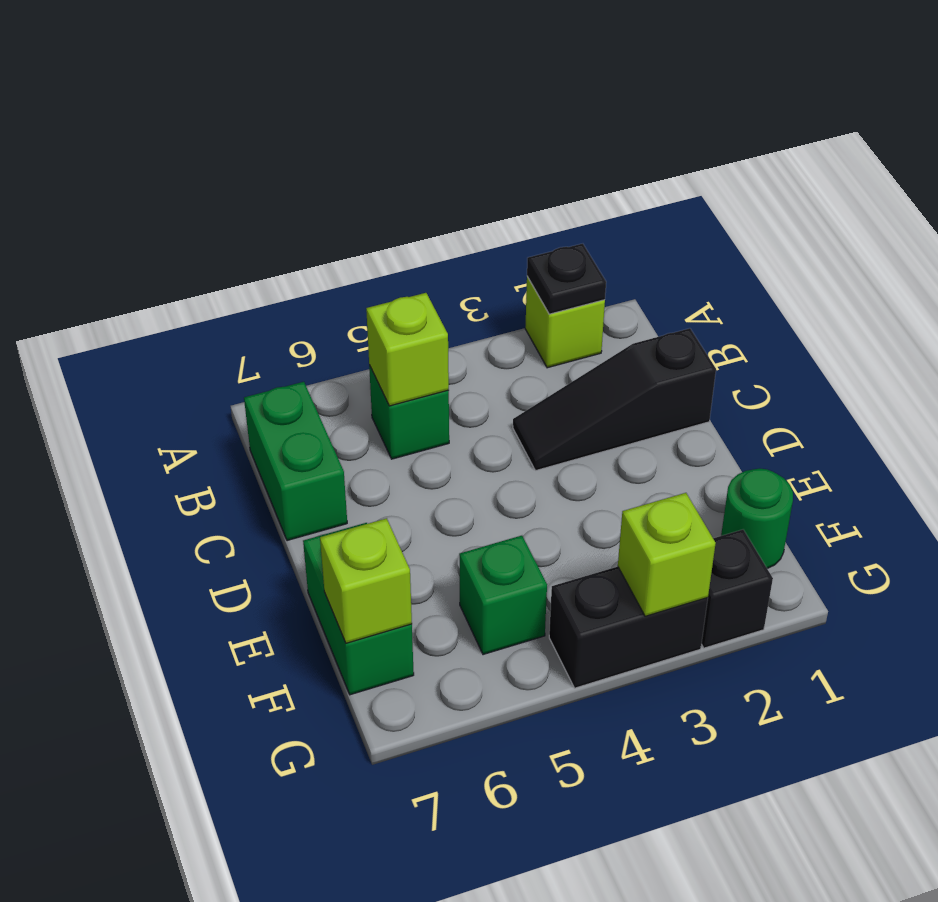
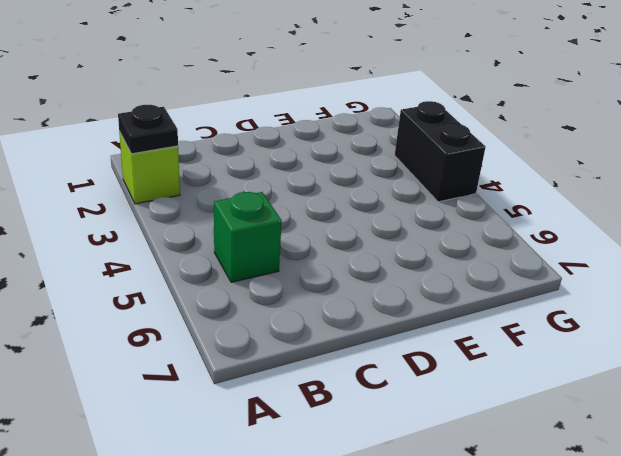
none -> green brick B7:C7 level 1
none -> black slope C1:C3 level 1 top 1
none -> green brick E7:F7 level 1

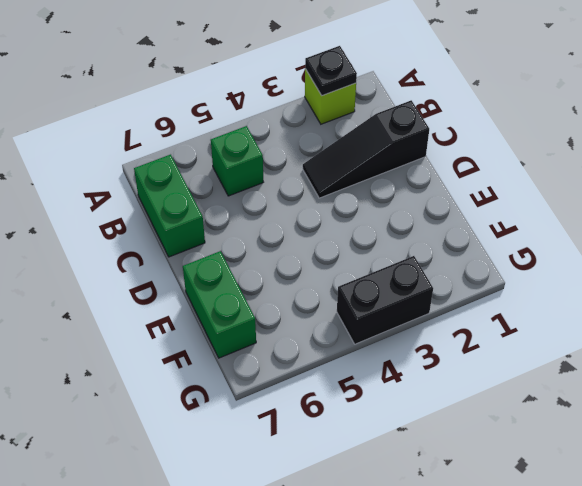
none -> green round brick F1 level 1
none -> green brick F5 level 1
none -> black brick G2 level 1

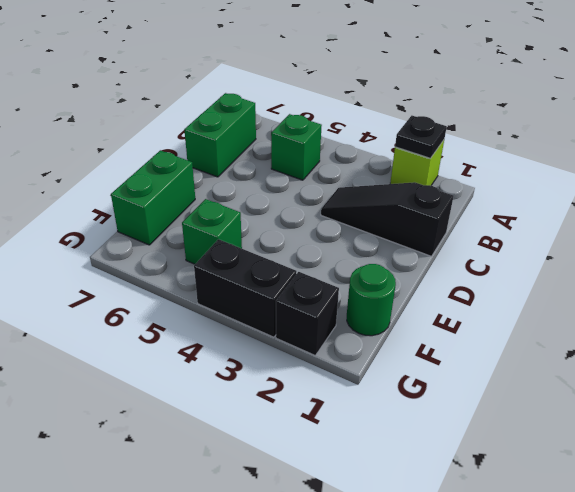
none -> lime brick B5 level 2
none -> lime brick F7 level 2
none -> lime brick G3 level 2

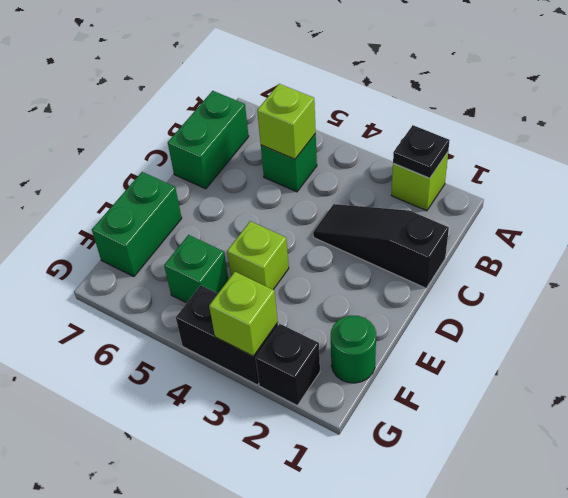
lime brick E4 level 1 -> lime brick F7 level 2

